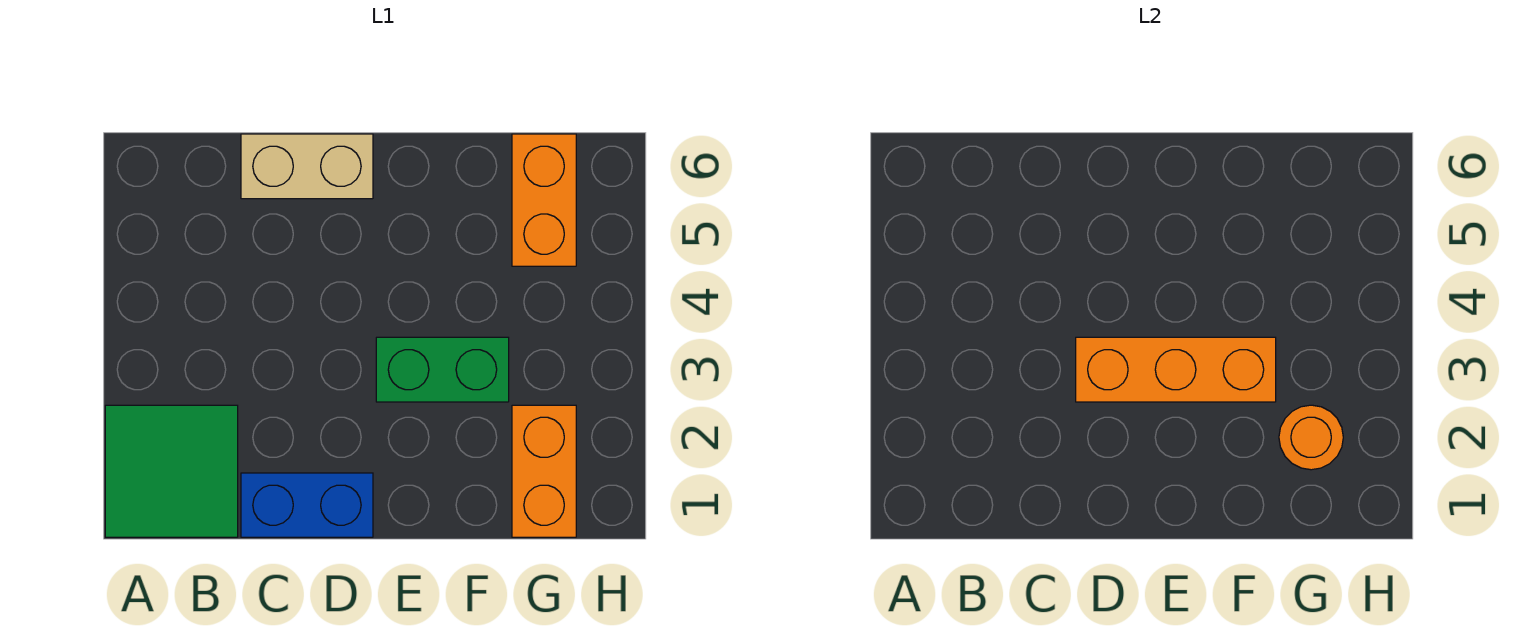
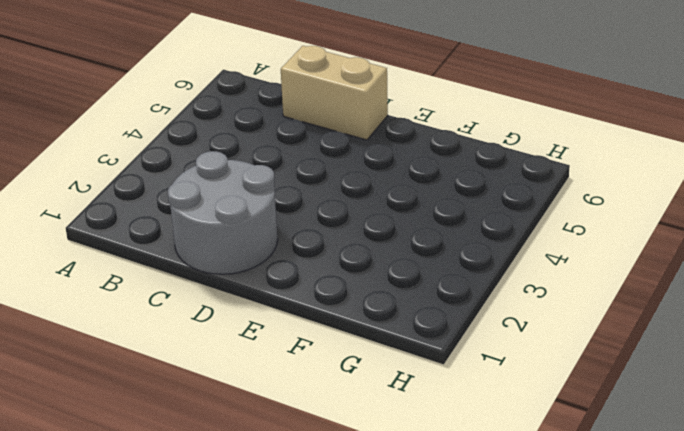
grey round brick C1:D2 level 1 -> blue brick C1:D1 level 1
none -> green tile A1:B2 level 1
none -> green brick E3:F3 level 1

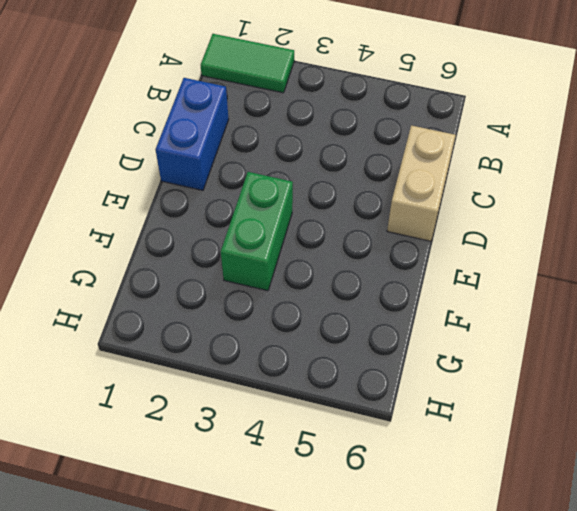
green tile A1:A2 level 1 -> green tile A1:B2 level 1
none -> orange brick G1:G2 level 1
none -> orange brick G5:G6 level 1

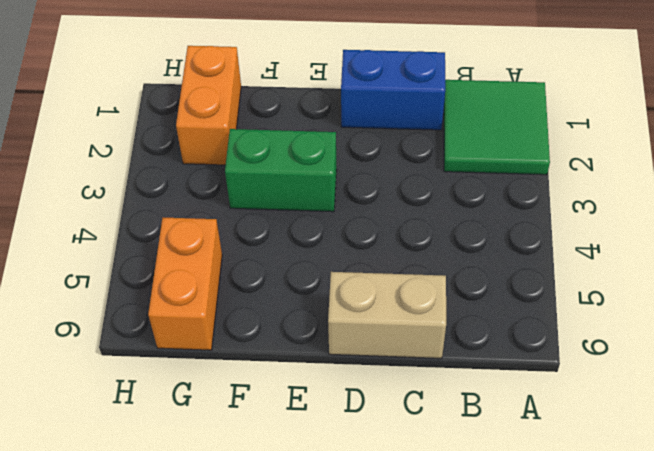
none -> orange brick D3:F3 level 2
none -> orange round brick G2 level 2

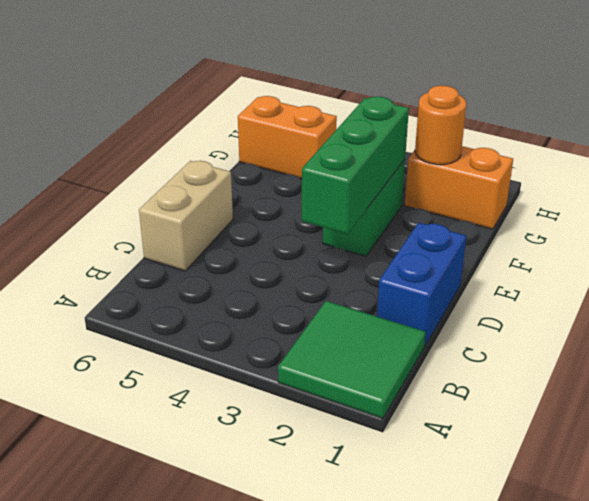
green brick D3:F3 level 2 -> orange brick D3:F3 level 2

